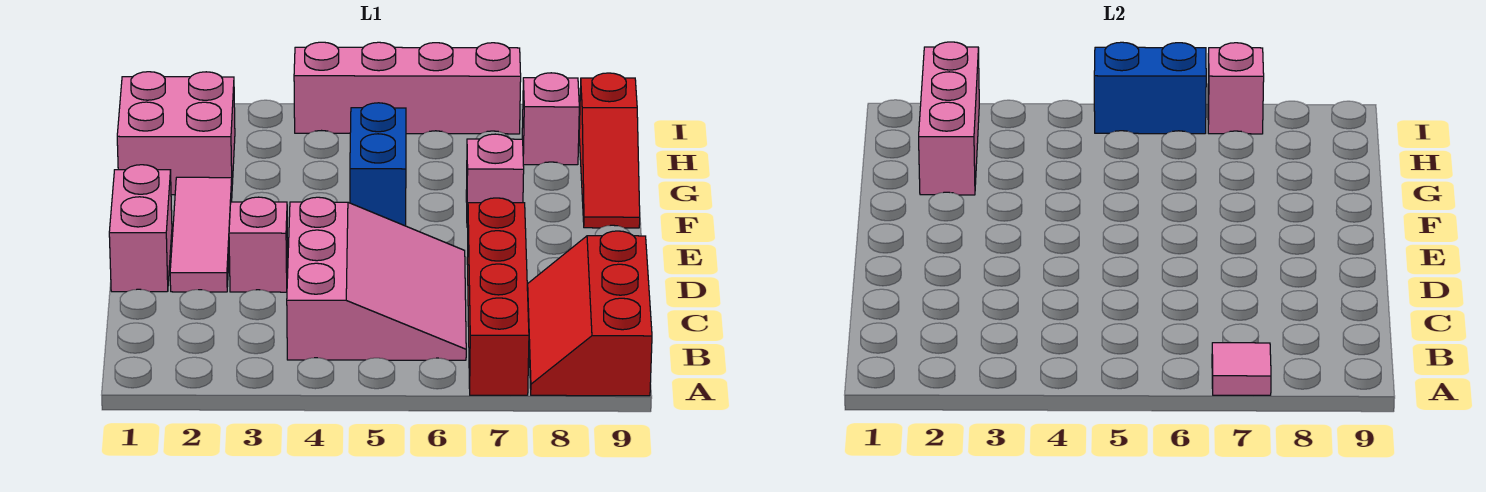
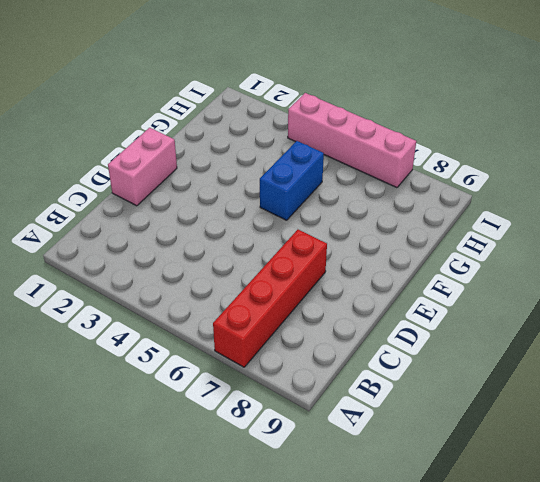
none -> red slope A8:C9 level 1 top 9
none -> pink slope B4:D6 level 1 top 4
none -> pink tile D2:F2 level 1

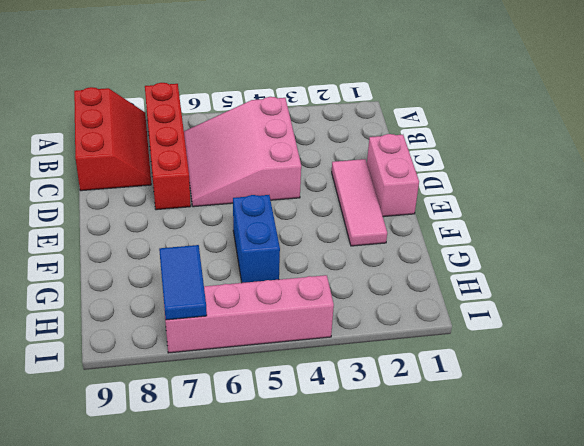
blue tile H7:I7 level 2 -> pink brick I7 level 2
none -> pink brick D3 level 1
none -> pink brick F7 level 1
none -> red slope F9:H9 level 1 top H

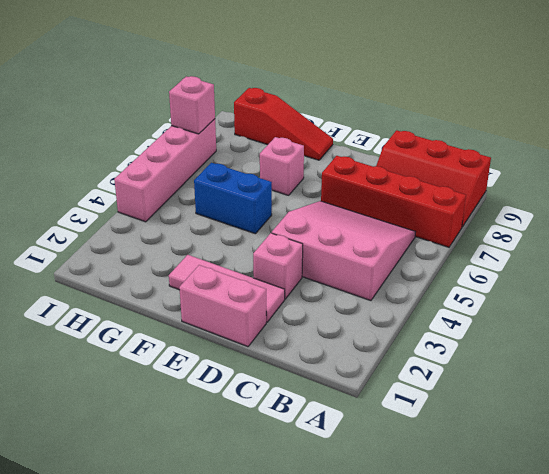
none -> pink brick G1:H2 level 1
none -> pink brick H8 level 1
none -> pink tile A7 level 2

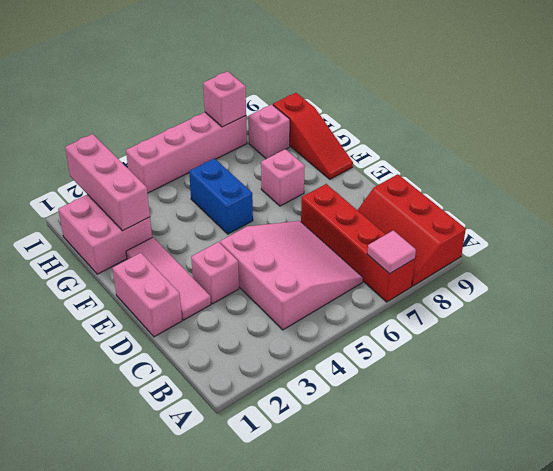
none -> blue brick I5:I6 level 2

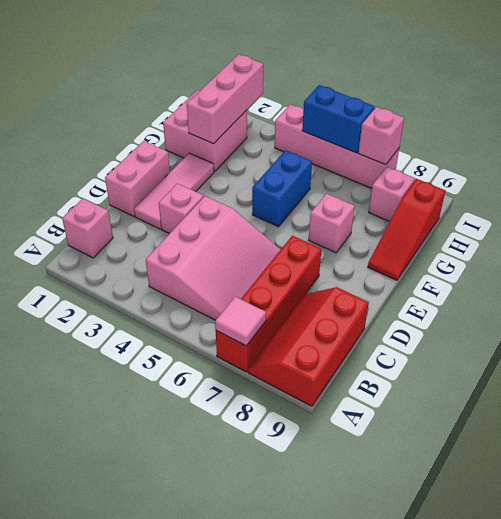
pink brick B1 level 1 -> none

